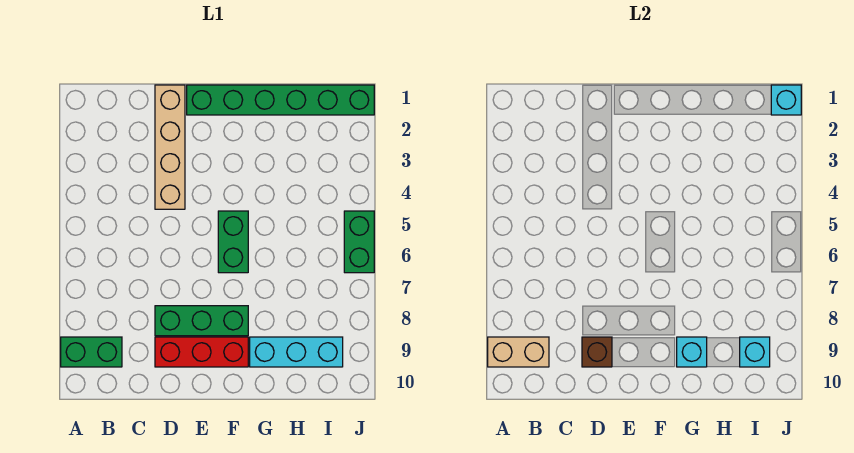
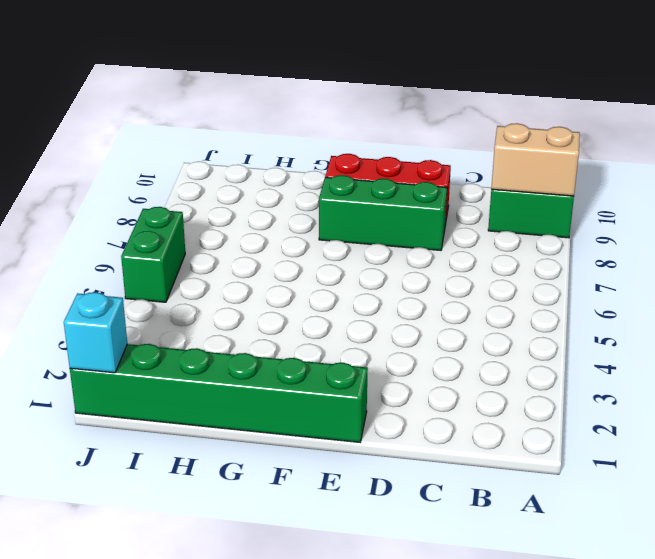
none -> tan brick D1:D4 level 1
none -> green brick F5:F6 level 1
none -> cyan brick G9:I9 level 1

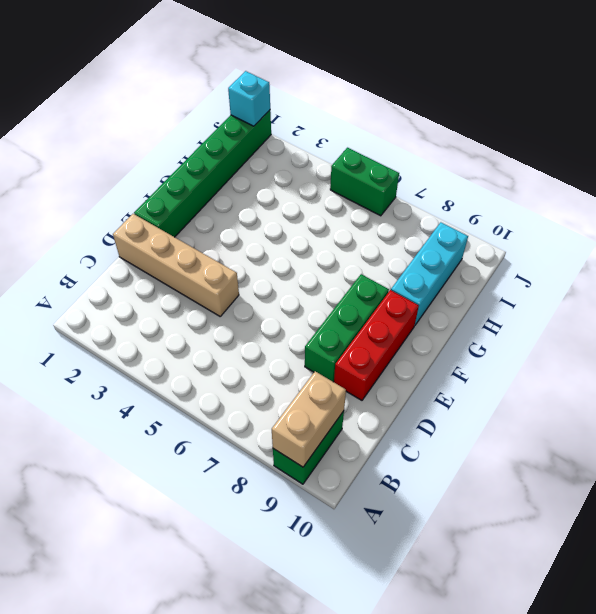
none -> green brick F5:F6 level 1
none -> brown brick D9 level 2
none -> cyan brick G9 level 2

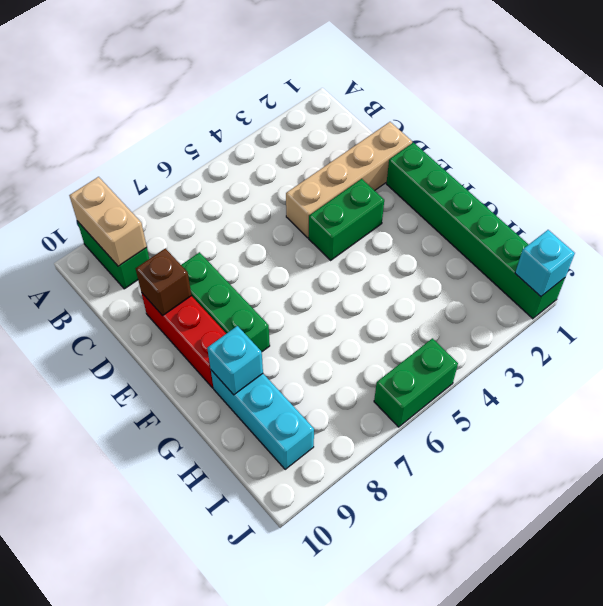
green brick E3:E4 level 1 -> green brick F5:F6 level 1
none -> cyan brick I9 level 2

